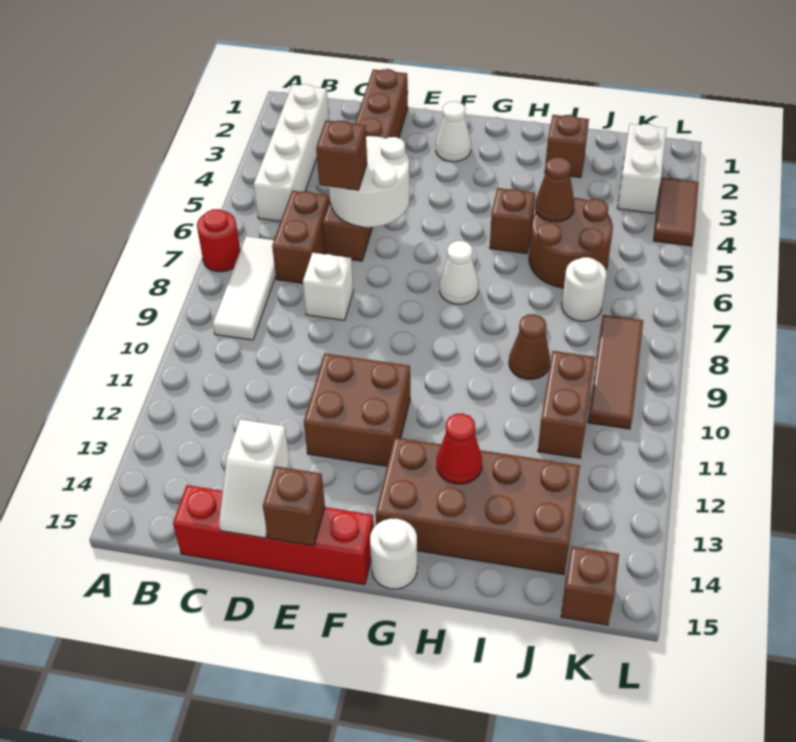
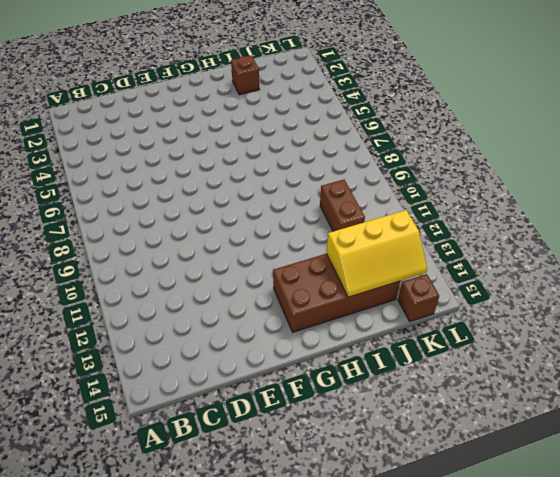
yellow slope I13:K14 level 2 top 13 -> none
none -> red round brick A7 level 1
none -> white brick B2:B5 level 1
none -> white tile B7:B9 level 1

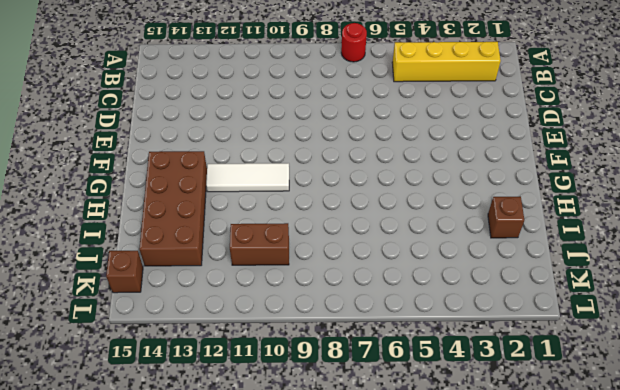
yellow brick B2:B5 level 1 -> white brick B2:B5 level 1
white tile G10:G12 level 1 -> white tile B7:B9 level 1
none -> brown brick C6:C7 level 1
none -> red brick C15:F15 level 1
none -> brown brick D1:D6 level 1

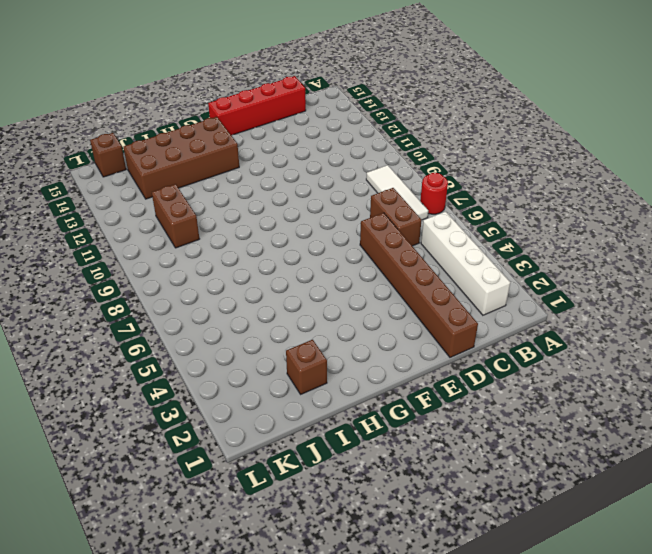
none -> white brick D8 level 1
none -> brown brick E11:F12 level 1
none -> white cone F2 level 1

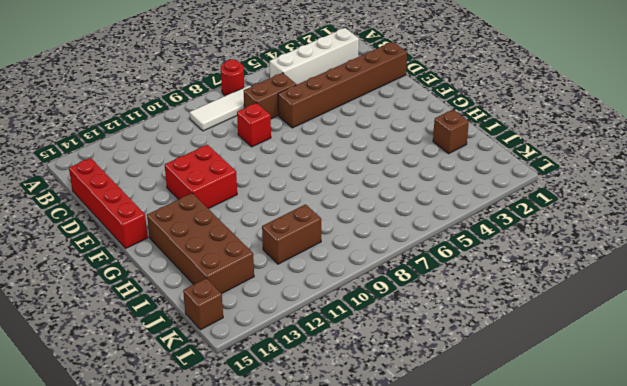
red brick D8 level 1 -> white brick D8 level 1
red brick E11:F12 level 1 -> brown brick E11:F12 level 1
none -> white cone F2 level 1
none -> white cone G7 level 1
none -> white round brick G15 level 1

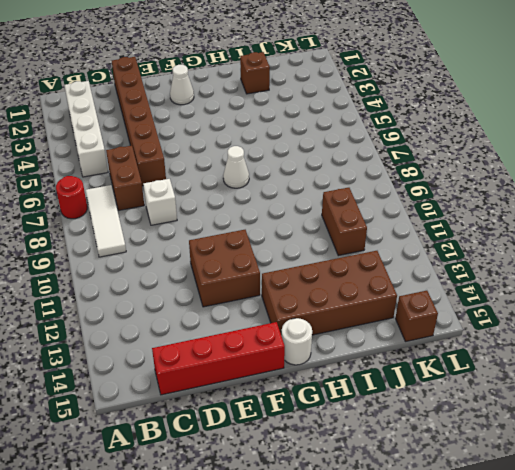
none -> brown brick H5 level 1
none -> brown round brick I5:J6 level 1
none -> brown cone I9 level 1

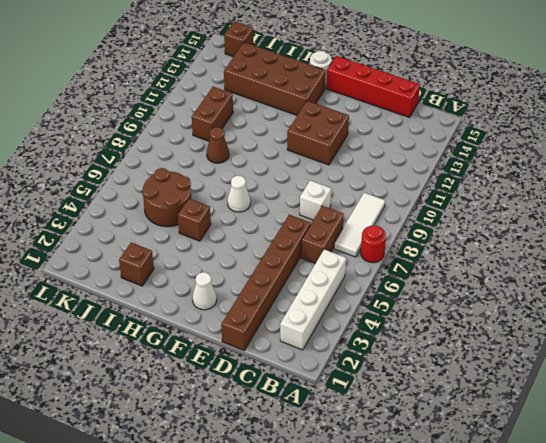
none -> white round brick J7 level 1
none -> white brick K2:K3 level 1
none -> brown tile K8:K10 level 1

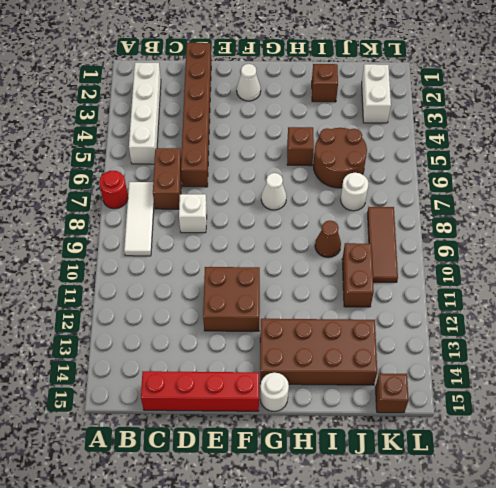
none -> brown tile L3:L4 level 1
none -> white round brick D5:E6 level 2
none -> white slope D14:D15 level 2 top 14

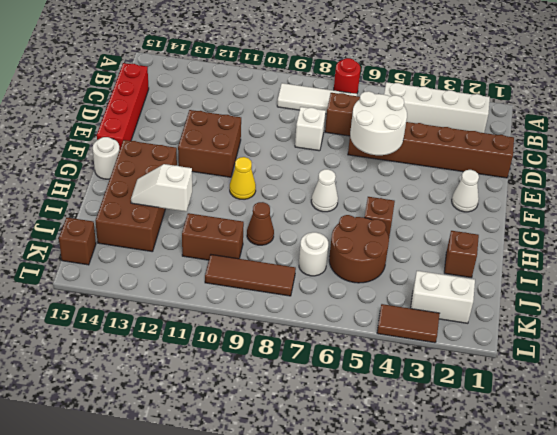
yellow cone G10 level 1 -> none
white slope I12:I13 level 2 top 12 -> white slope D14:D15 level 2 top 14
none -> brown brick E15 level 2
none -> red cone H13 level 2
none -> brown cone I5 level 2

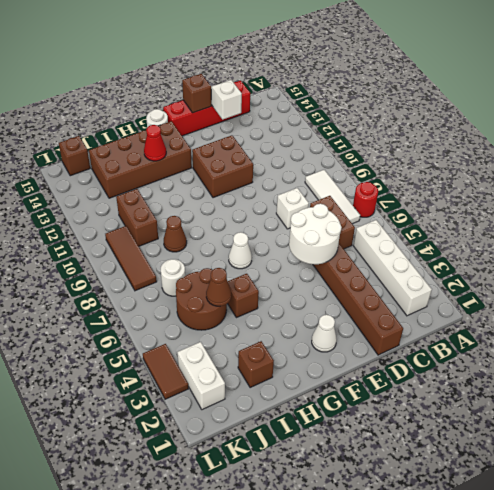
none -> brown brick D6 level 3

